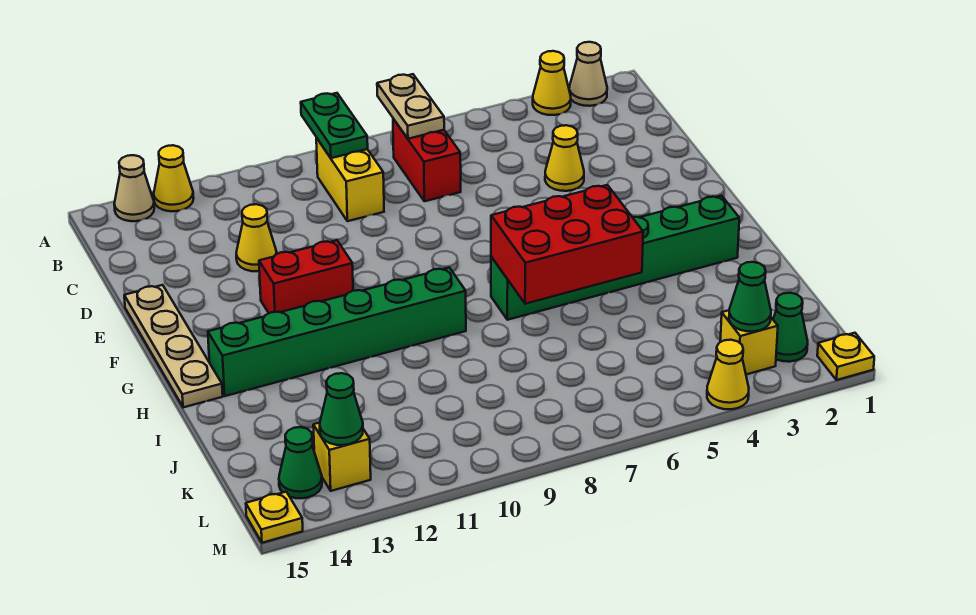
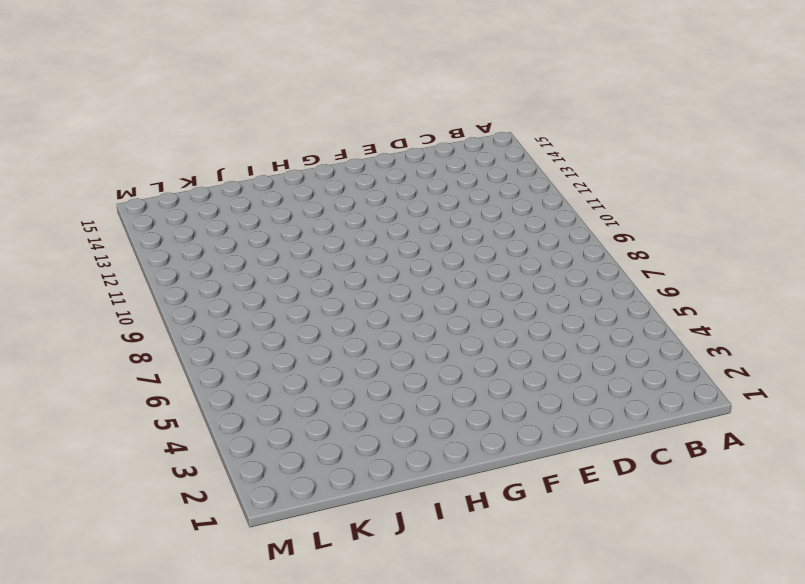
none -> tan cone A2 level 1
none -> yellow cone A3 level 1
none -> yellow cone A13 level 1

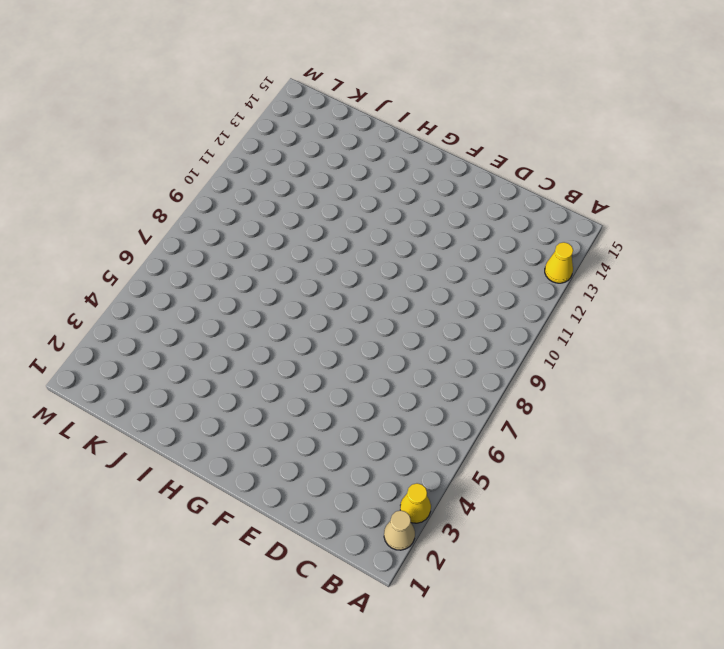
none -> tan cone A14 level 1
none -> red brick B7:C7 level 1
none -> yellow brick B9:C9 level 1

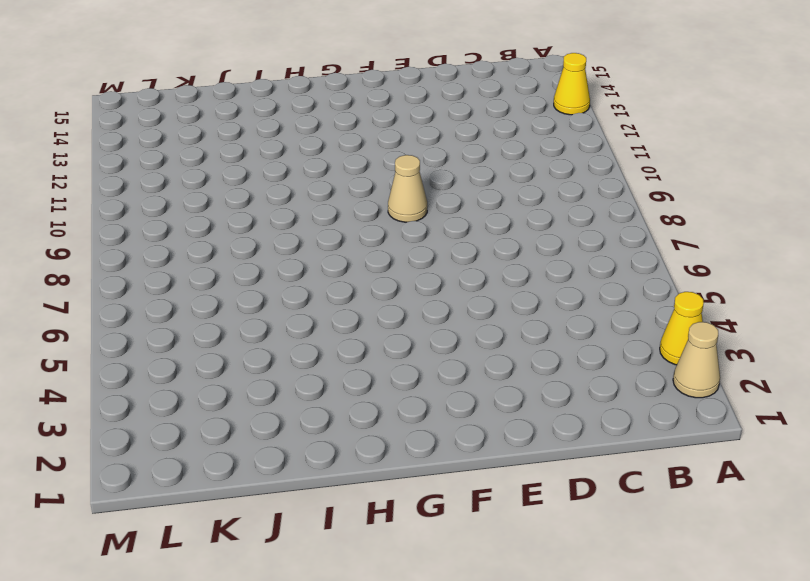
tan cone F9 level 1 -> tan cone A14 level 1
none -> red brick B7:C7 level 1
none -> yellow brick B9:C9 level 1
none -> yellow cone D4 level 1

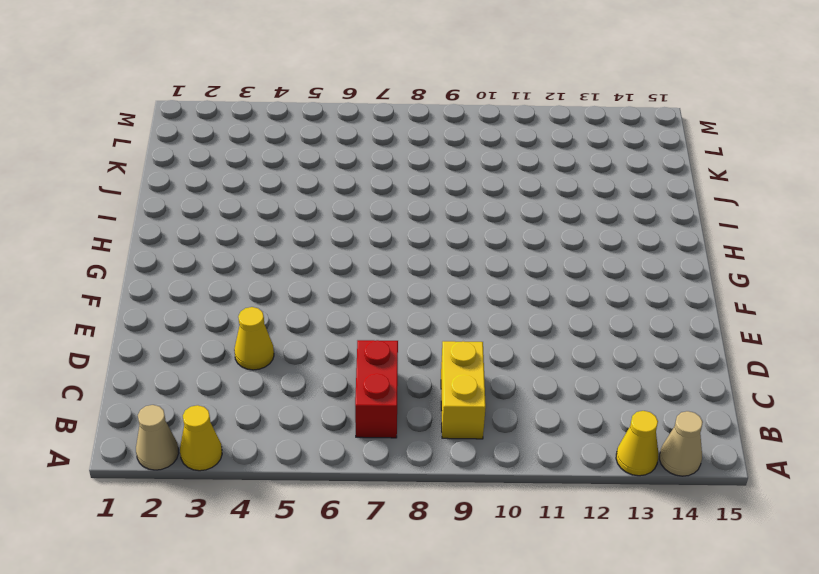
none -> yellow cone D12 level 1
none -> tan plate E15:H15 level 1
none -> red brick F11:F12 level 1

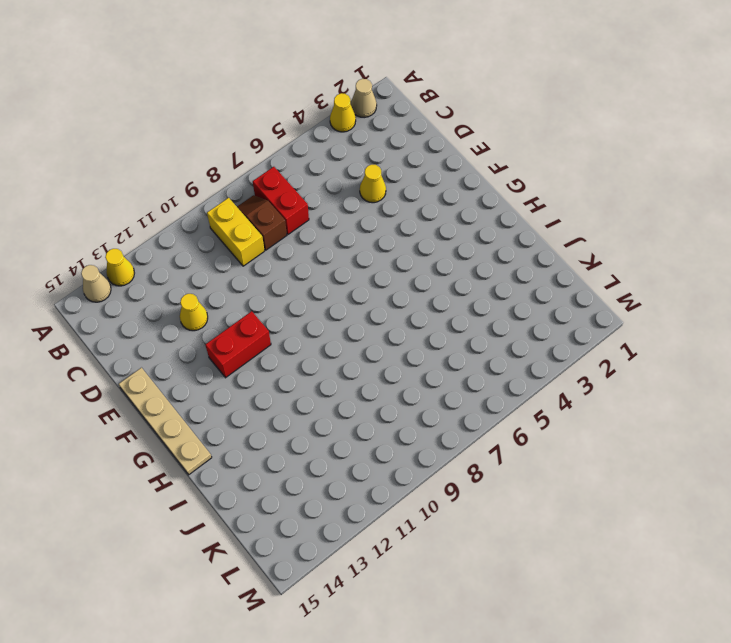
brown slope B8:C8 level 1 top C -> none
none -> green brick H2:H7 level 1
none -> green brick H9:H14 level 1
none -> green cone L2 level 1

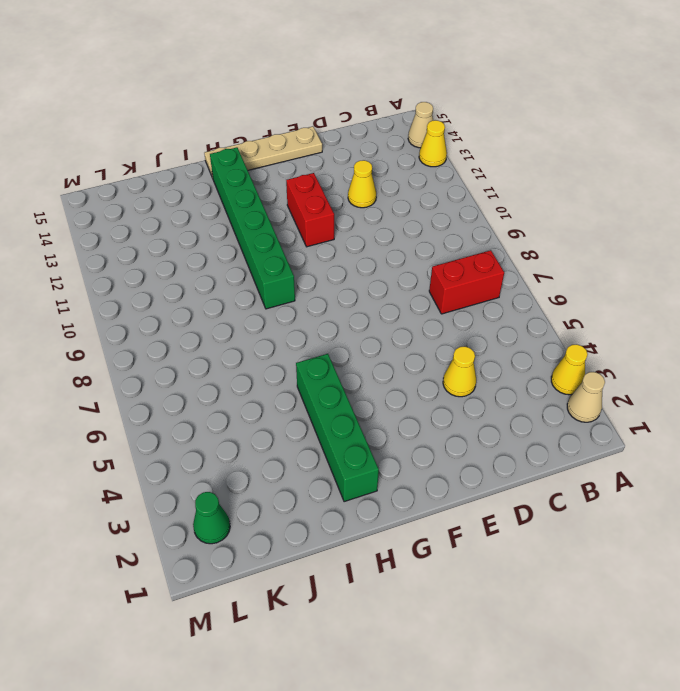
green brick H2:H5 level 1 -> green brick H2:H7 level 1
none -> yellow brick B9:C9 level 1
none -> yellow brick L3 level 1
none -> yellow brick L13 level 1

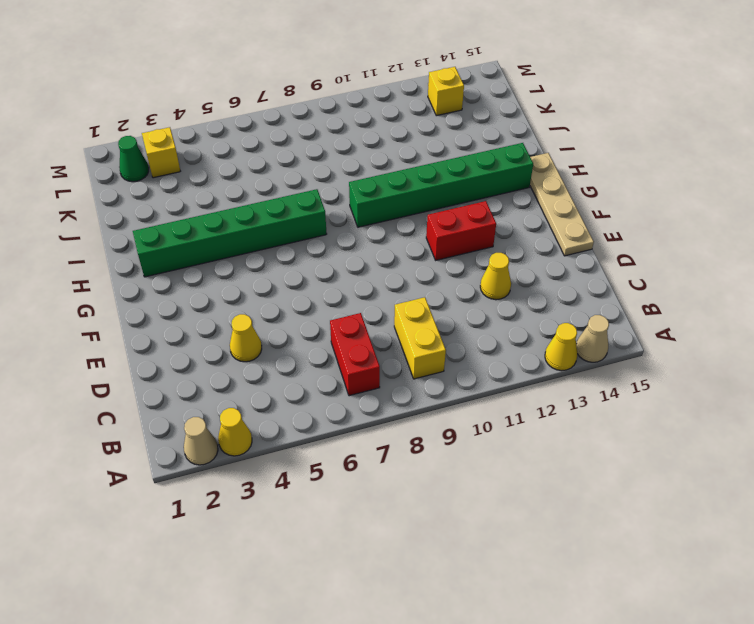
none -> green cone L14 level 1
none -> yellow plate M1 level 1
none -> yellow cone M4 level 1

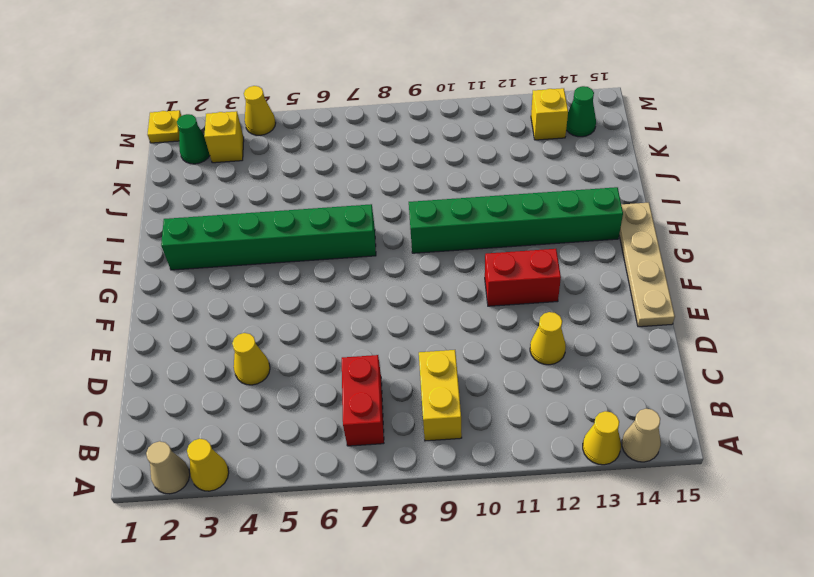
none -> yellow plate M15 level 1
none -> tan plate A7:B7 level 2
none -> green plate A9:B9 level 2

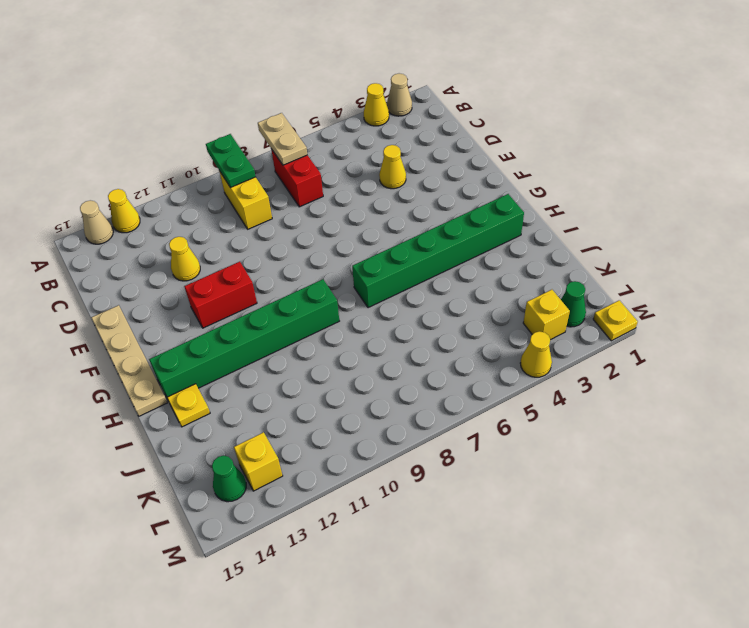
yellow plate I14 level 1 -> yellow plate M15 level 1
none -> red brick H5:I7 level 2
none -> green cone L3 level 2
none -> green cone L13 level 2

